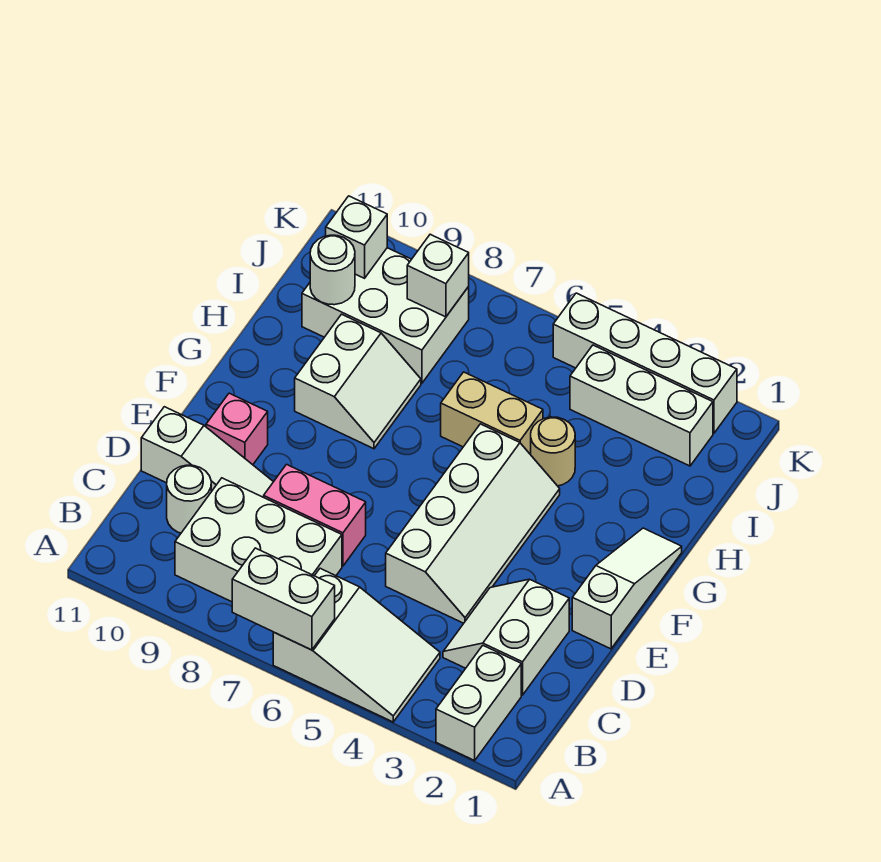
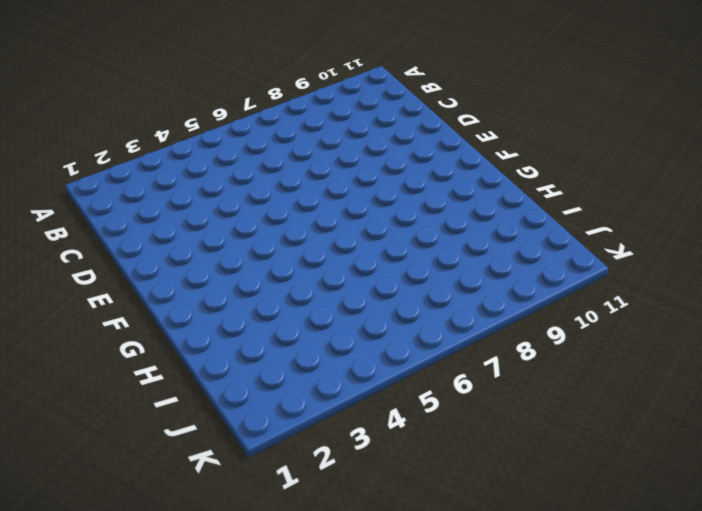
none -> white brick A2:B2 level 1
none -> white slope A4:B6 level 1 top 6
none -> white brick B7:C9 level 1

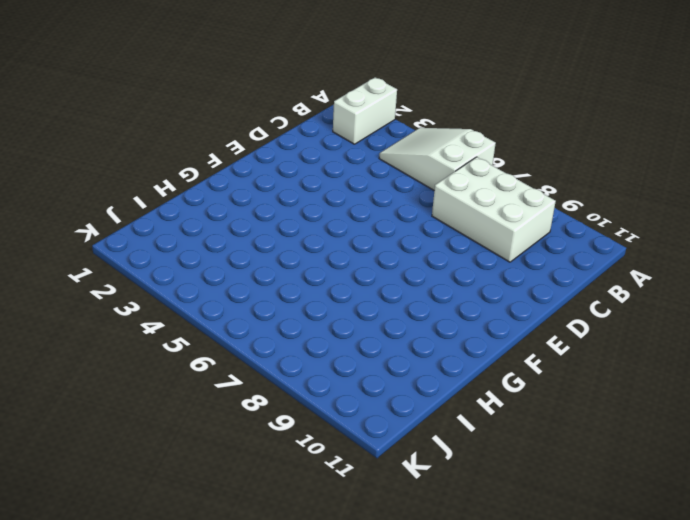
none -> white slope C2:D3 level 1 top 2
none -> white round brick C10 level 1
none -> white slope D4:G5 level 1 top 5

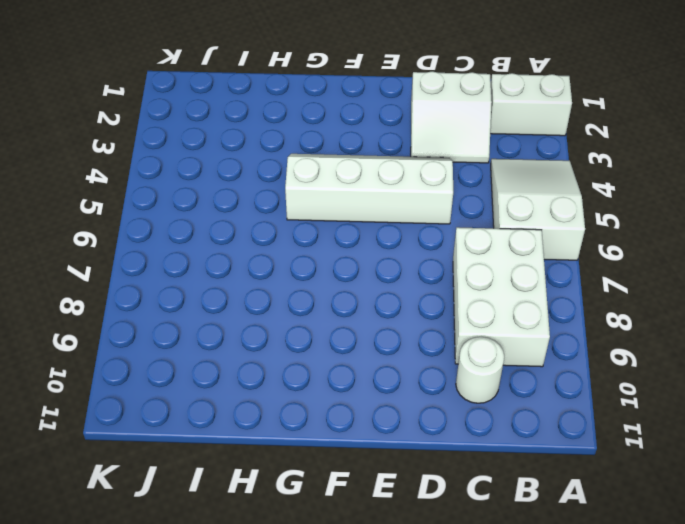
none -> pink brick D7:D8 level 1
none -> white slope D9:D11 level 1 top 11
none -> white slope E1:G1 level 1 top E

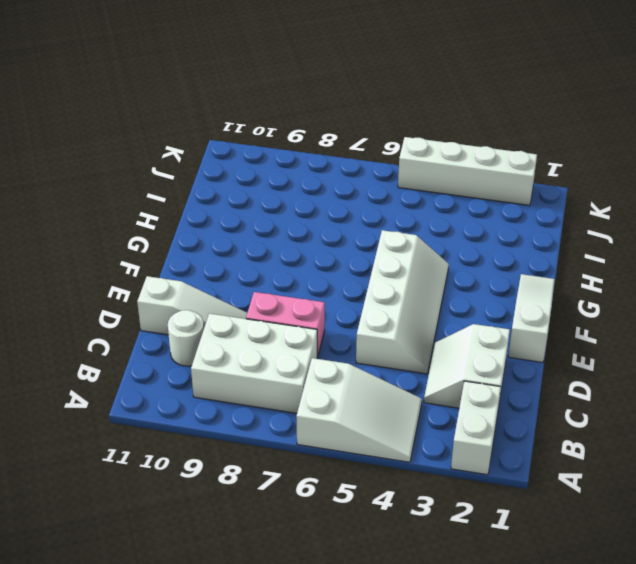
none -> pink brick E10 level 1
none -> white slope G8:H9 level 1 top 9
none -> tan round brick H4 level 1

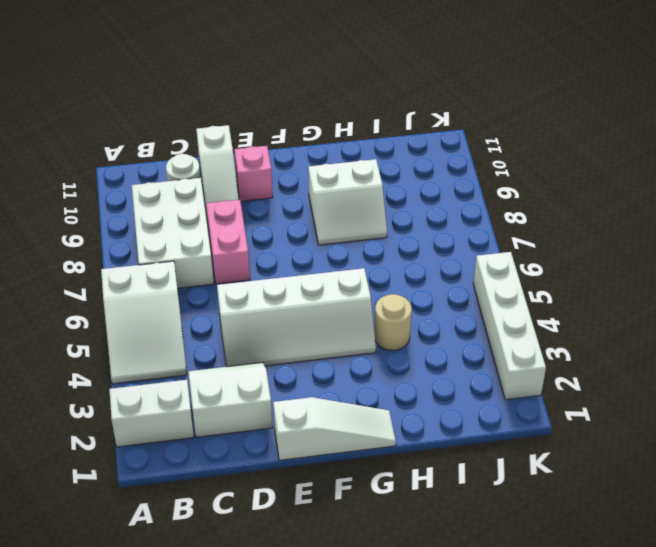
none -> tan brick H5:H6 level 1
none -> white brick I8:J10 level 1
none -> white brick J2:J4 level 1

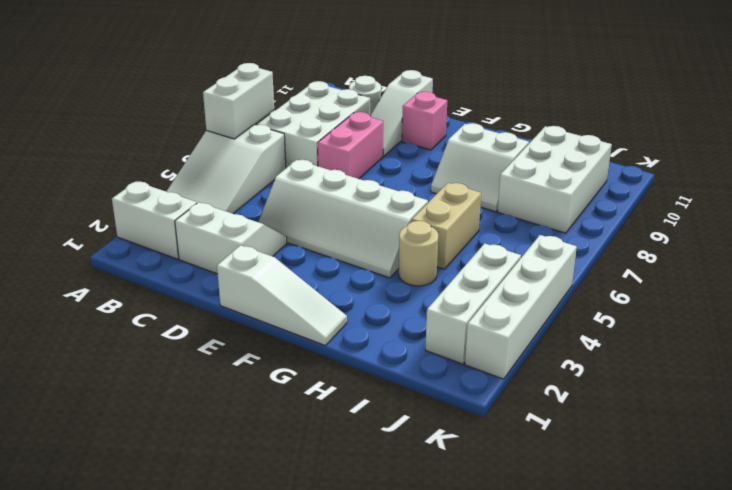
none -> white round brick I10 level 2
none -> white brick J8 level 2
none -> white brick J10 level 2

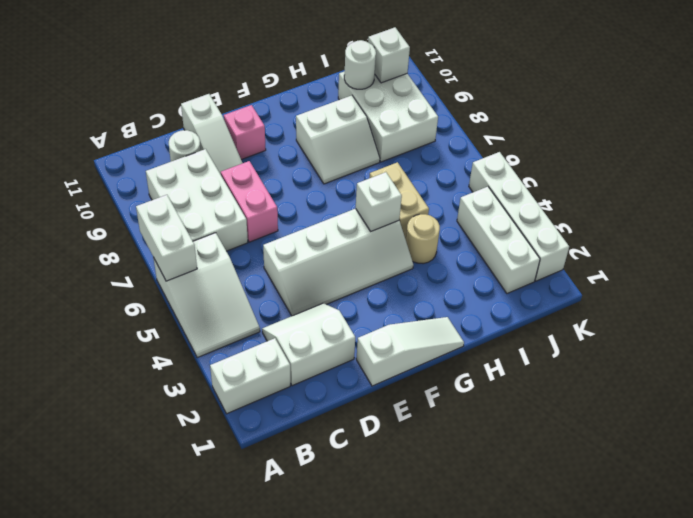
white brick G5 level 2 -> white brick J8 level 2

